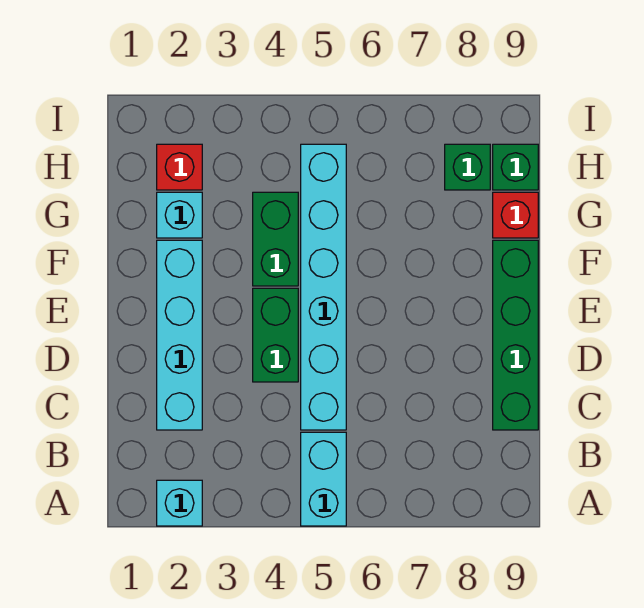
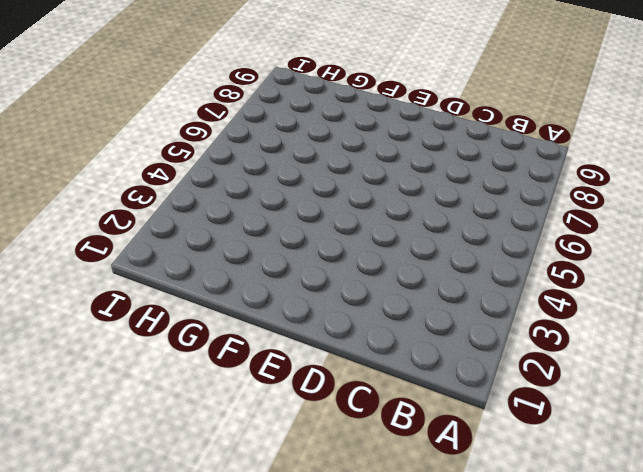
none -> cyan brick A2 level 1
none -> cyan brick A5:B5 level 1
none -> cyan brick C2:F2 level 1

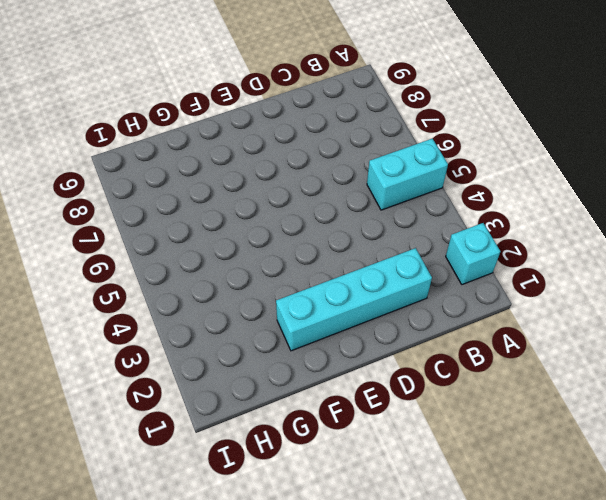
none -> cyan brick C5:H5 level 1
none -> green brick C9:F9 level 1
none -> green brick D4:E4 level 1

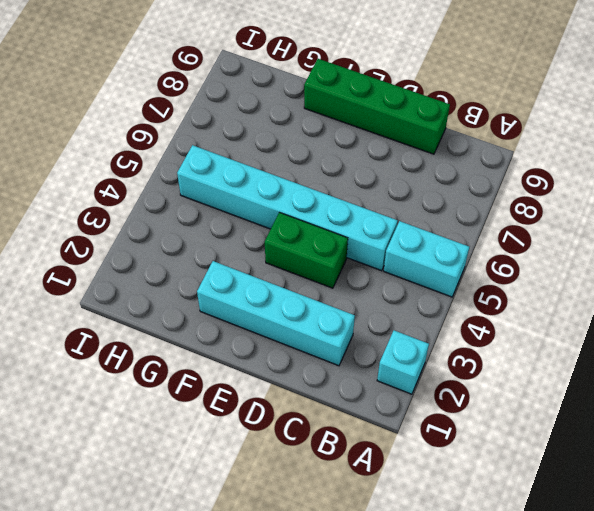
none -> green brick F4:G4 level 1
none -> cyan brick G2 level 1
none -> red brick G9 level 1

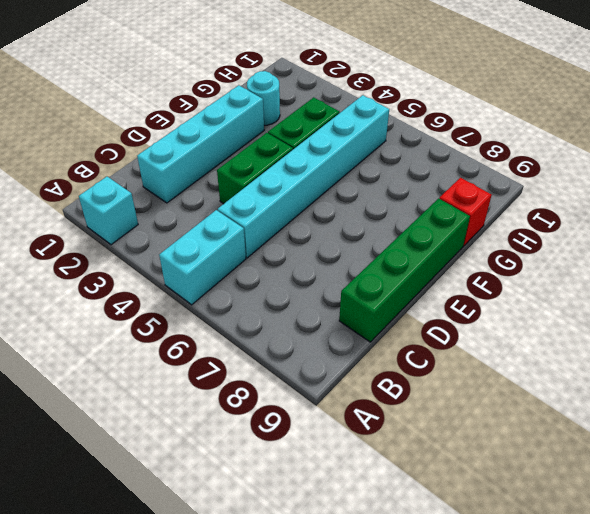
cyan round brick G2 level 1 -> cyan brick G2 level 1
none -> red brick H2 level 1
none -> green brick H8 level 1
none -> green brick H9 level 1

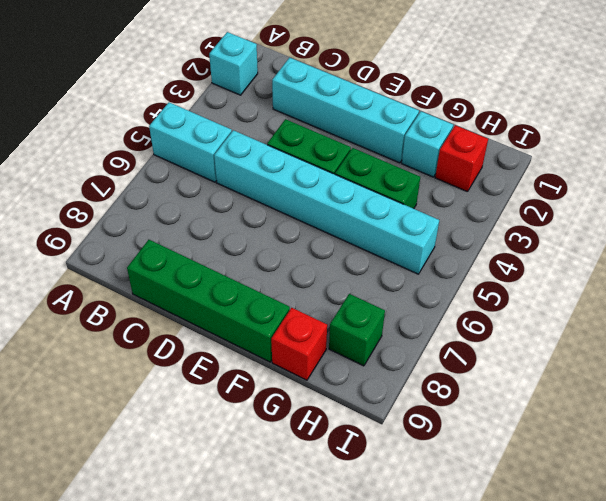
none -> green brick H9 level 1

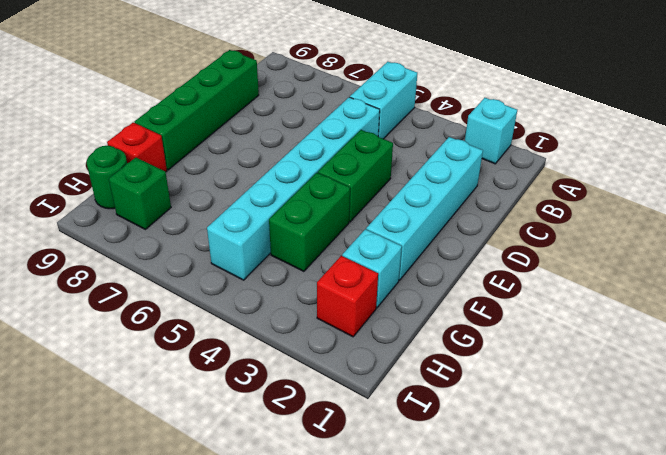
green round brick H9 level 1 -> green brick H9 level 1

